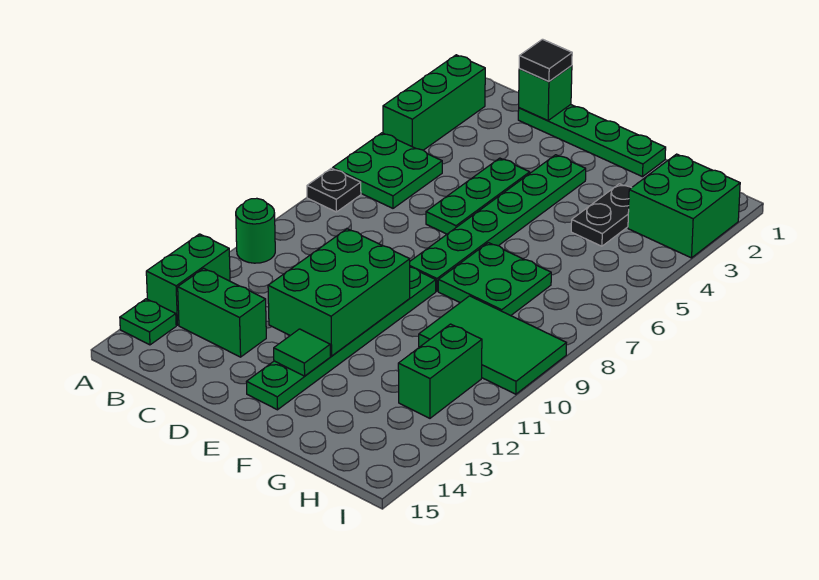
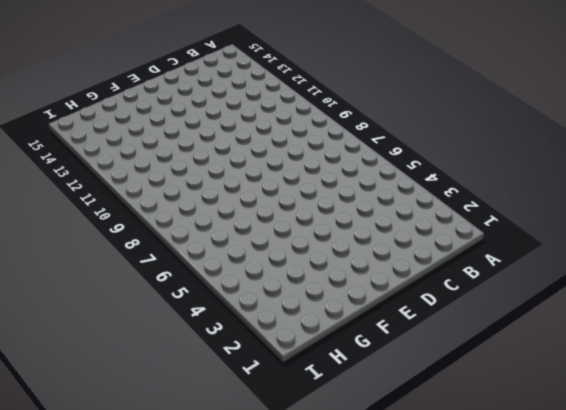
none -> green brick A2:A4 level 1
none -> green plate A5:B6 level 1
none -> black plate A7 level 1

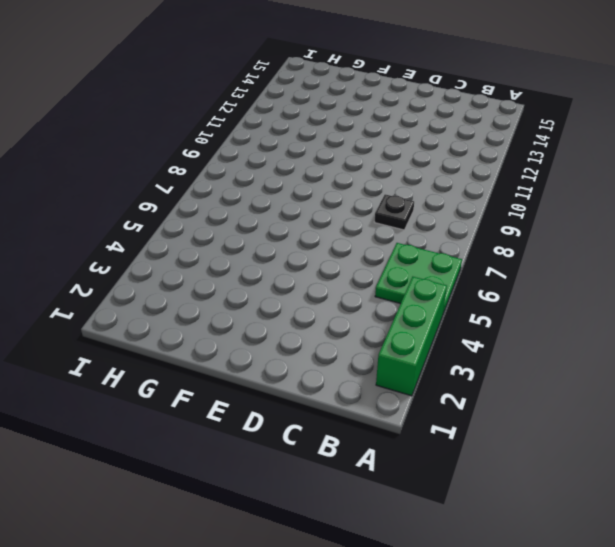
black plate C8 level 1 -> black plate A7 level 1
none -> green round brick A10 level 1
none -> green brick A12:A13 level 1
none -> green plate A14 level 1

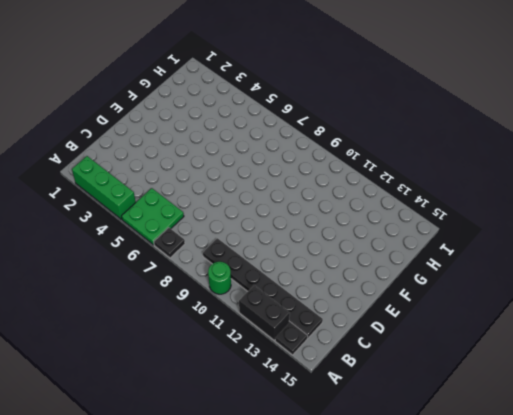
black brick A12:A13 level 1 -> green brick A12:A13 level 1
black plate A14 level 1 -> green plate A14 level 1
black plate B9:B14 level 1 -> green brick B13:C13 level 1
none -> green plate C1:F1 level 1
none -> green plate D4:D6 level 1
none -> green plate E3:E8 level 1

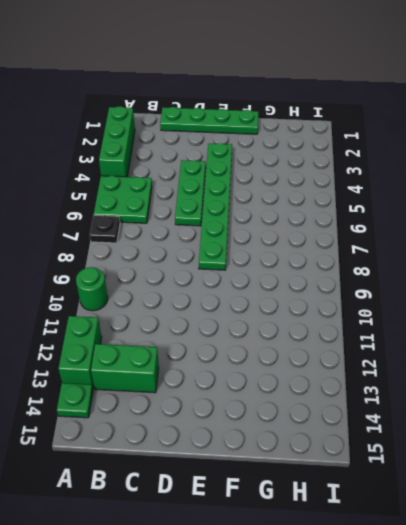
none -> green plate E9:E14 level 1
none -> green plate F7:G8 level 1
none -> black plate G3:G4 level 1

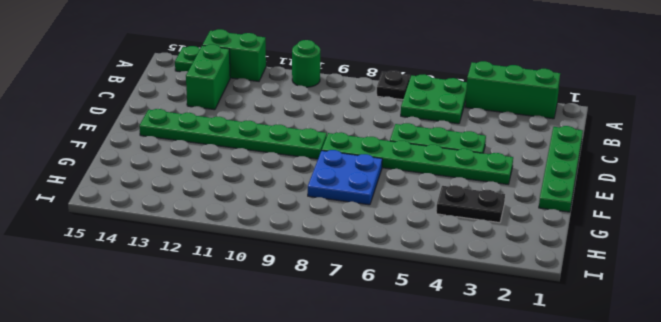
blue plate F7:G8 level 1 -> green plate F7:G8 level 1
none -> green tile G9:I10 level 1
none -> green brick H2:I3 level 1
none -> green brick H11:H12 level 1

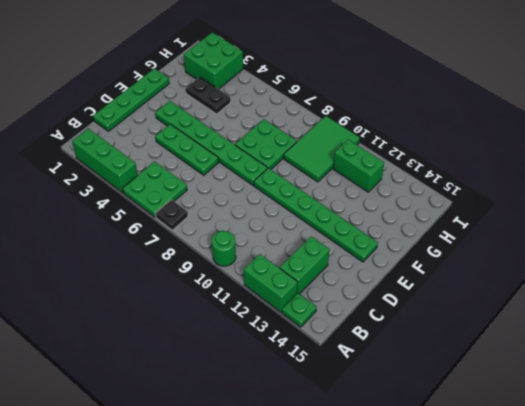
none -> green brick C1 level 2
none -> green brick D10:E12 level 2
none -> green tile E13 level 2

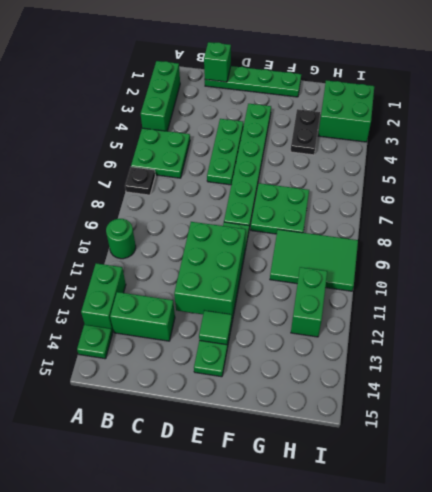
none -> black tile C1 level 3

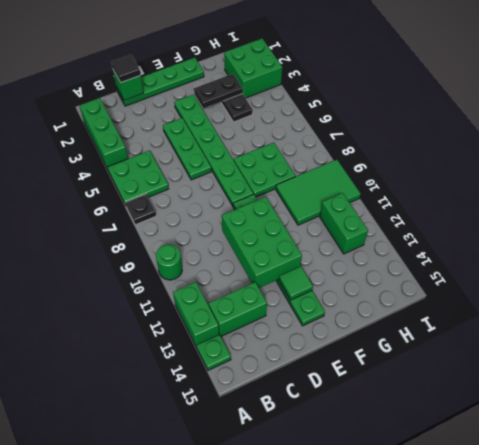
black plate F3:G3 level 2 -> none

